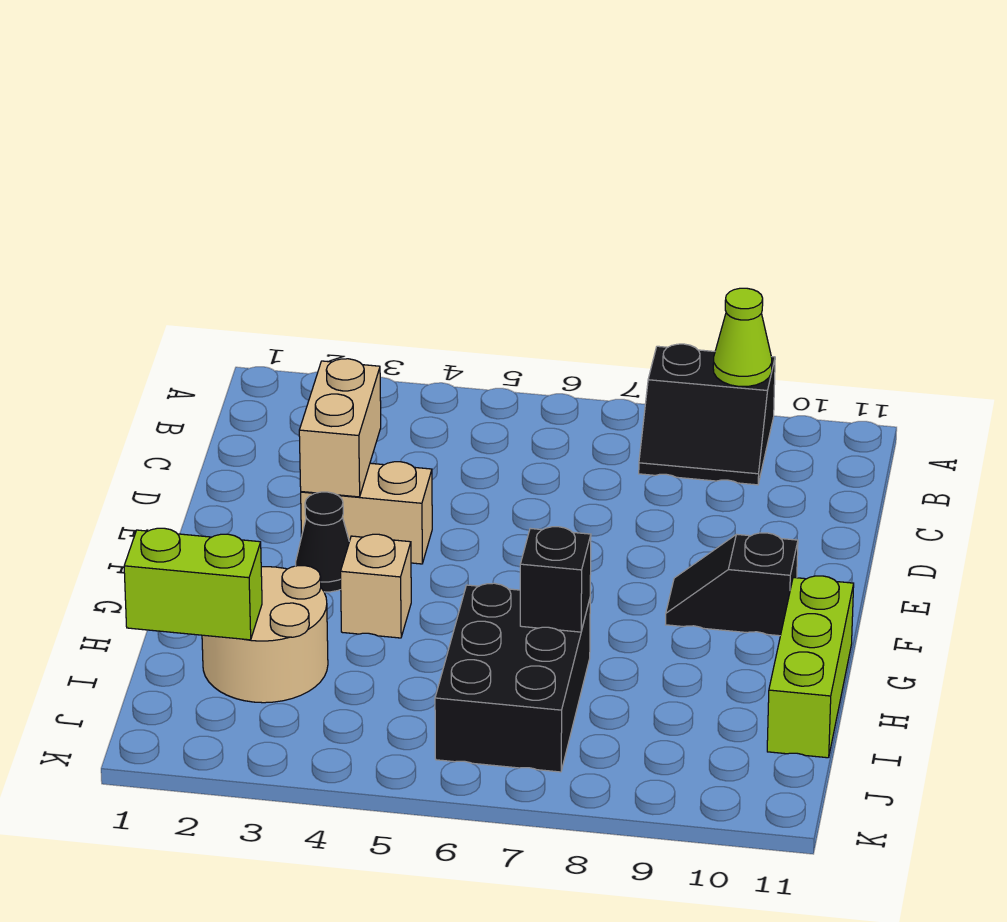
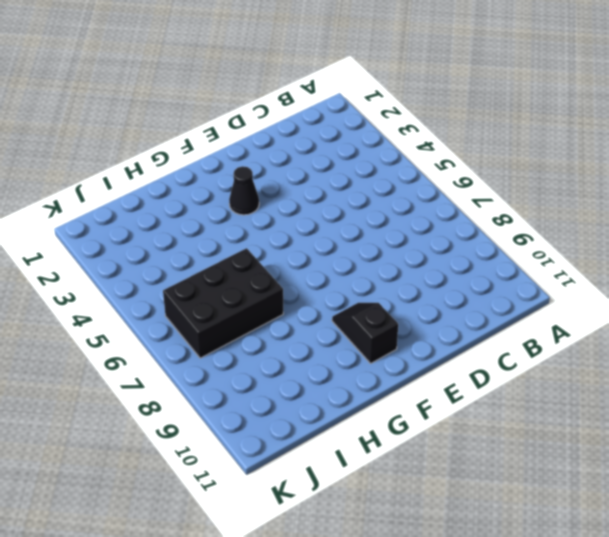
none -> black slope A8:B9 level 1 top A
none -> tan brick E3:E4 level 1
none -> tan brick G4 level 1

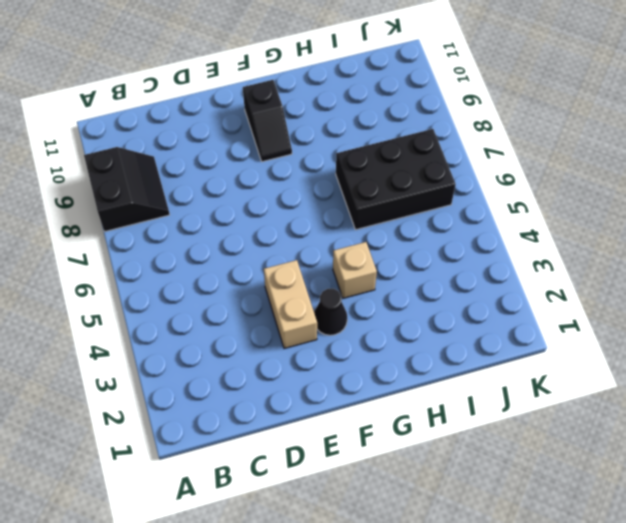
none -> lime brick G11:I11 level 1
none -> tan round brick H2:I3 level 1
none -> lime cone A9 level 2

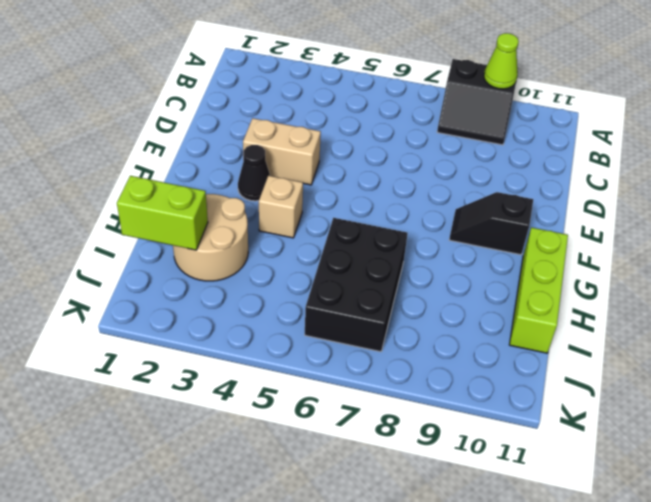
none -> tan brick D3:E3 level 2
none -> black brick H7 level 2

